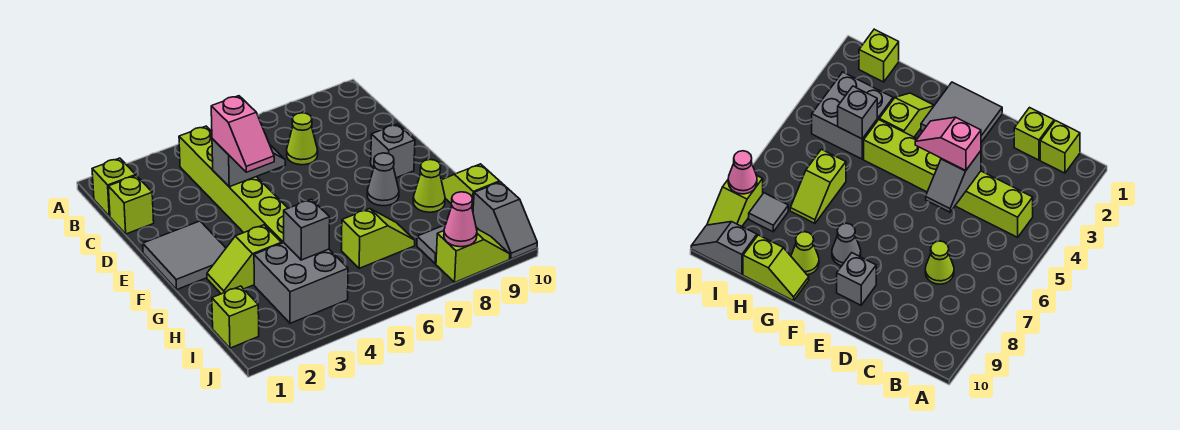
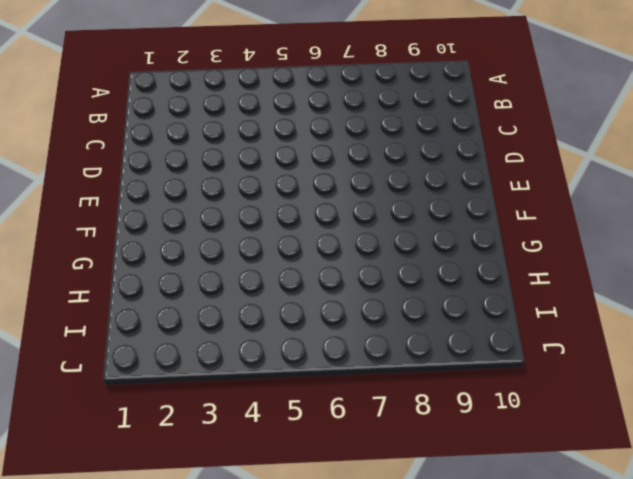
none -> lime brick B1 level 1
none -> lime brick B4:G4 level 1
none -> lime brick C1 level 1

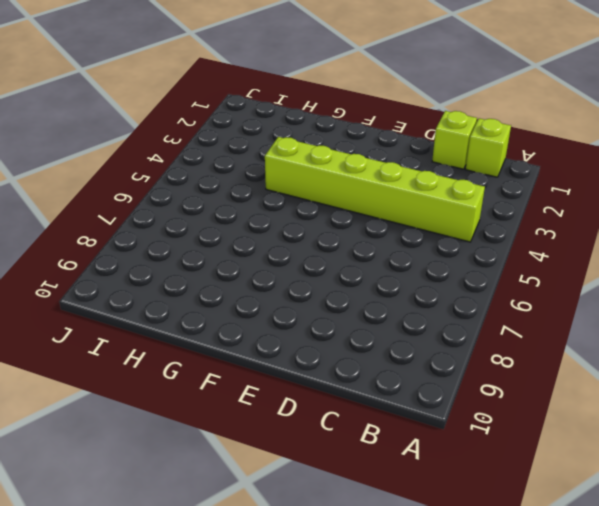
none -> lime cone C7 level 1
none -> grey tile E1:F2 level 1
none -> grey brick E9 level 1

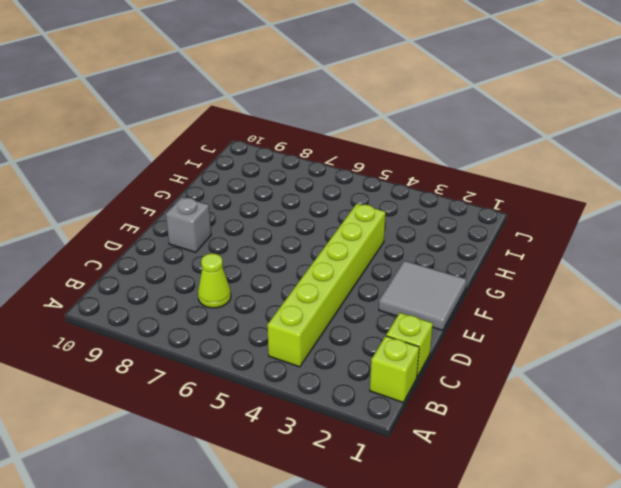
none -> grey cone F8 level 1
none -> lime slope G2:G3 level 1 top 3
none -> lime cone G9 level 1

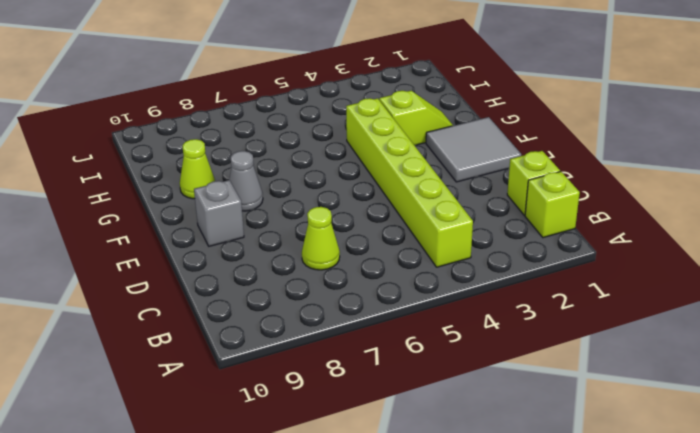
none -> lime slope G10:H10 level 1 top H
none -> grey brick H3:I4 level 1
none -> lime slope H6:H7 level 1 top 6

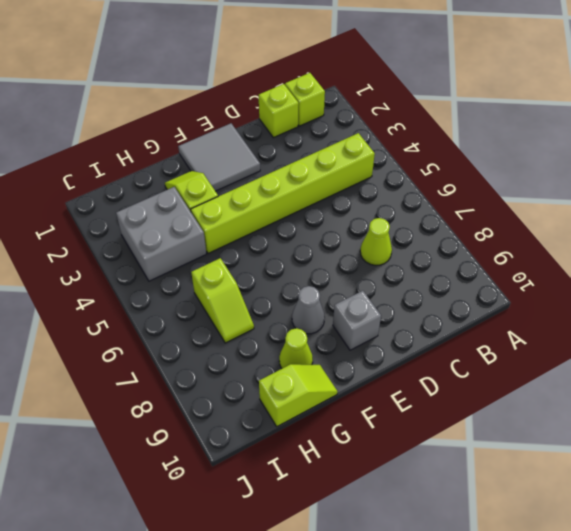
none -> lime brick I1 level 1
none -> grey tile I8 level 1
none -> grey slope I10:J10 level 1 top I

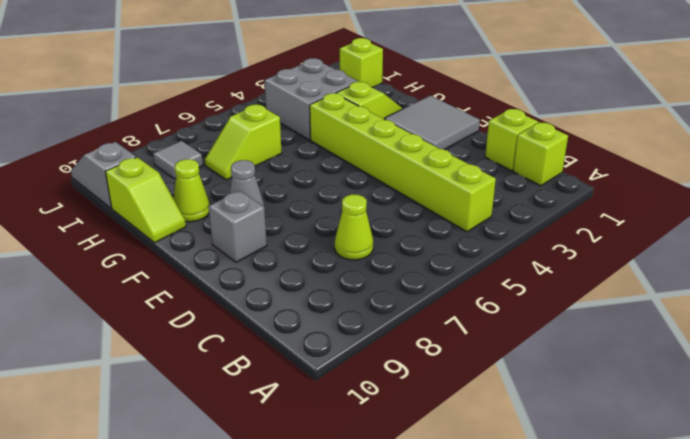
none -> lime slope J8:J9 level 1 top 8
none -> grey slope D4:D5 level 2 top 4
none -> grey brick H4 level 2

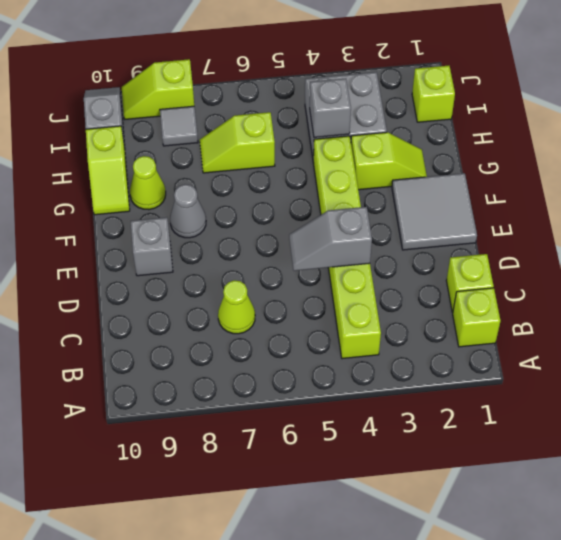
none -> pink cone J8 level 2
none -> pink slope D4:E4 level 3 top D

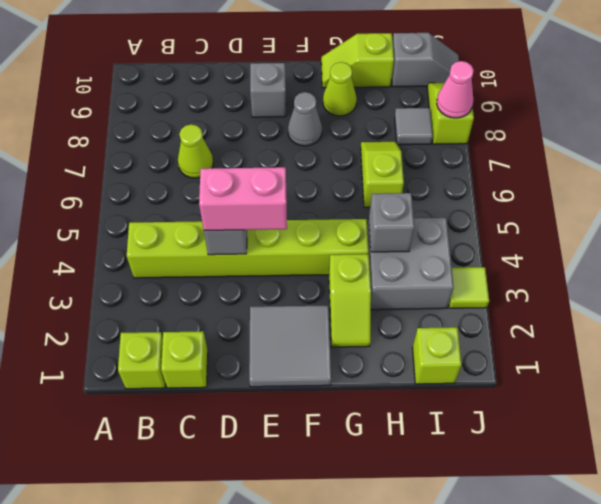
pink brick D4:E4 level 3 -> pink slope D4:E4 level 3 top D
lime tile J3 level 1 -> none

